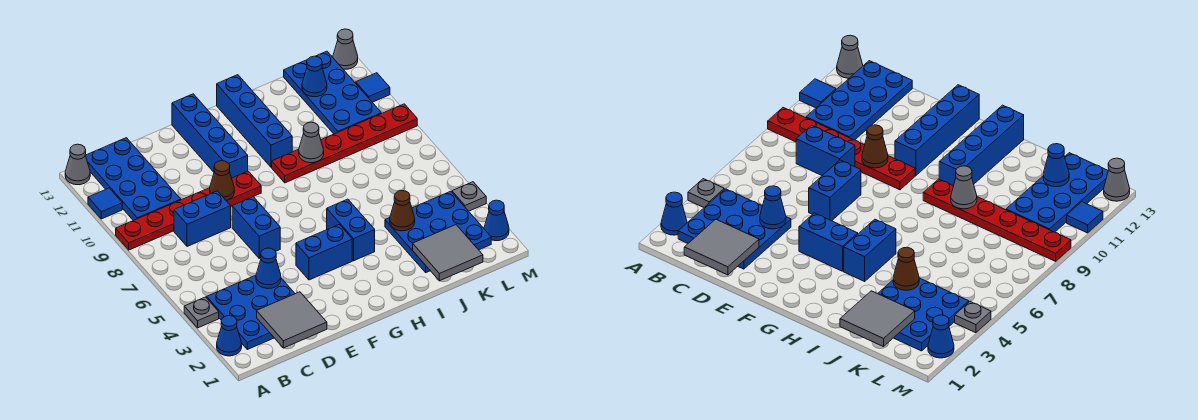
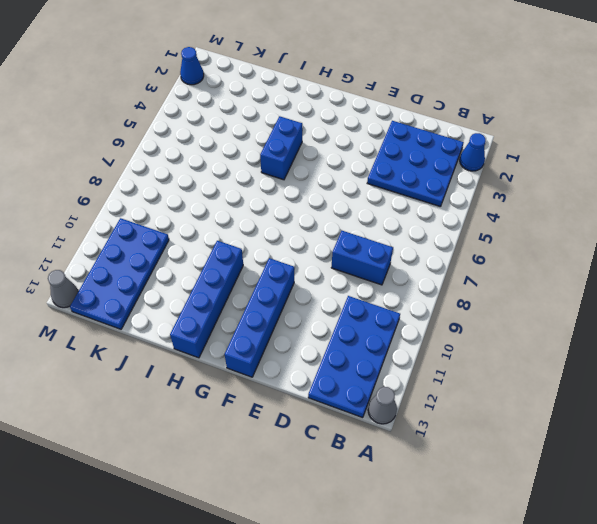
none -> grey plate A4 level 1
none -> red plate A9:F9 level 1
none -> blue tile A11 level 1

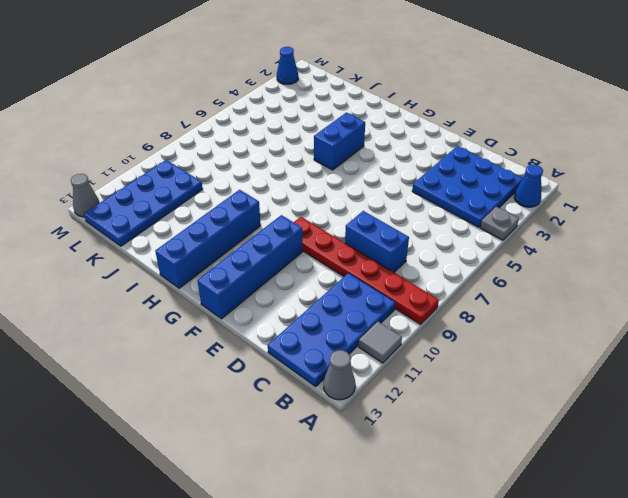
grey tile A11 level 1 -> blue tile A11 level 1
none -> blue brick E6:E7 level 1
none -> blue brick F4:G4 level 1
none -> red plate H9:M9 level 1

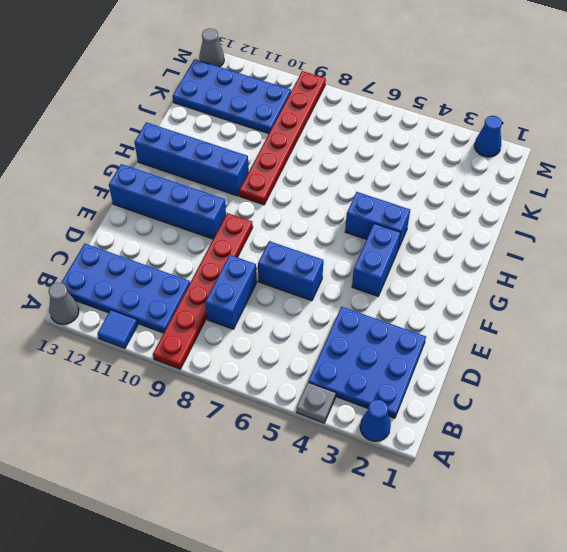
none -> blue plate J2:L4 level 1
none -> grey plate M4 level 1
none -> blue tile M11 level 1

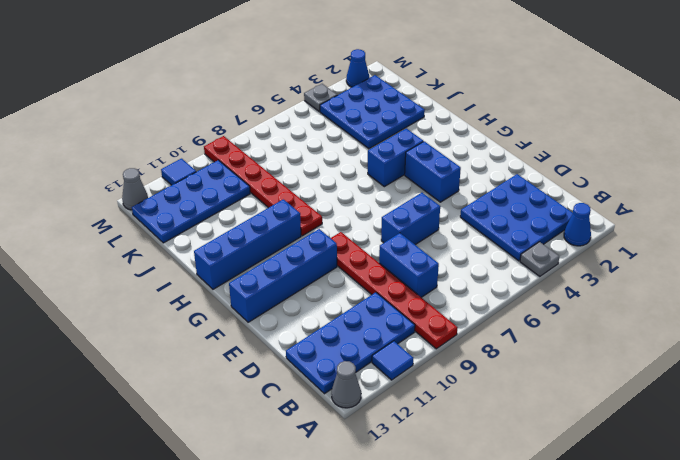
none -> grey tile C1:D2 level 2
none -> blue cone D4 level 2
none -> brown cone E9 level 2

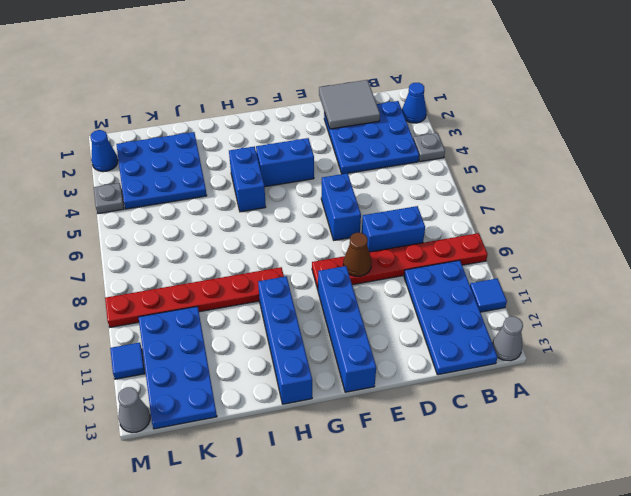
none -> blue cone D4 level 2
none -> grey cone I9 level 2
none -> grey tile J1:K2 level 2

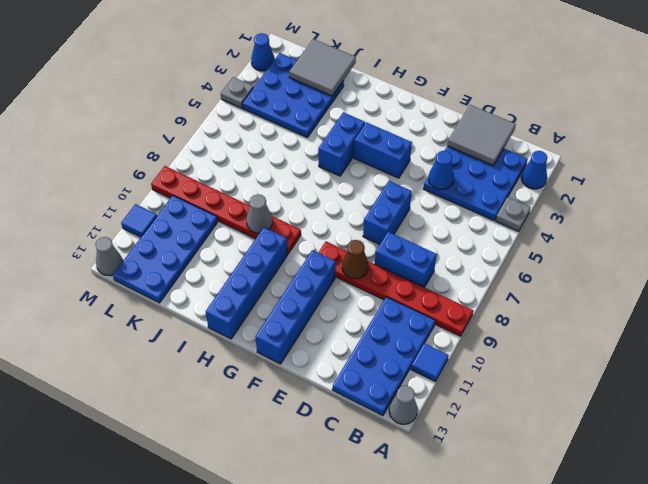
none -> brown cone J4 level 2
none -> blue cone K12 level 2

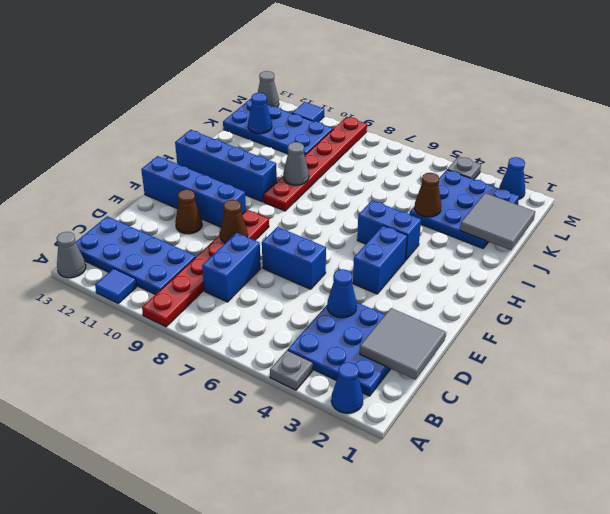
brown cone E11 level 1 -> none

